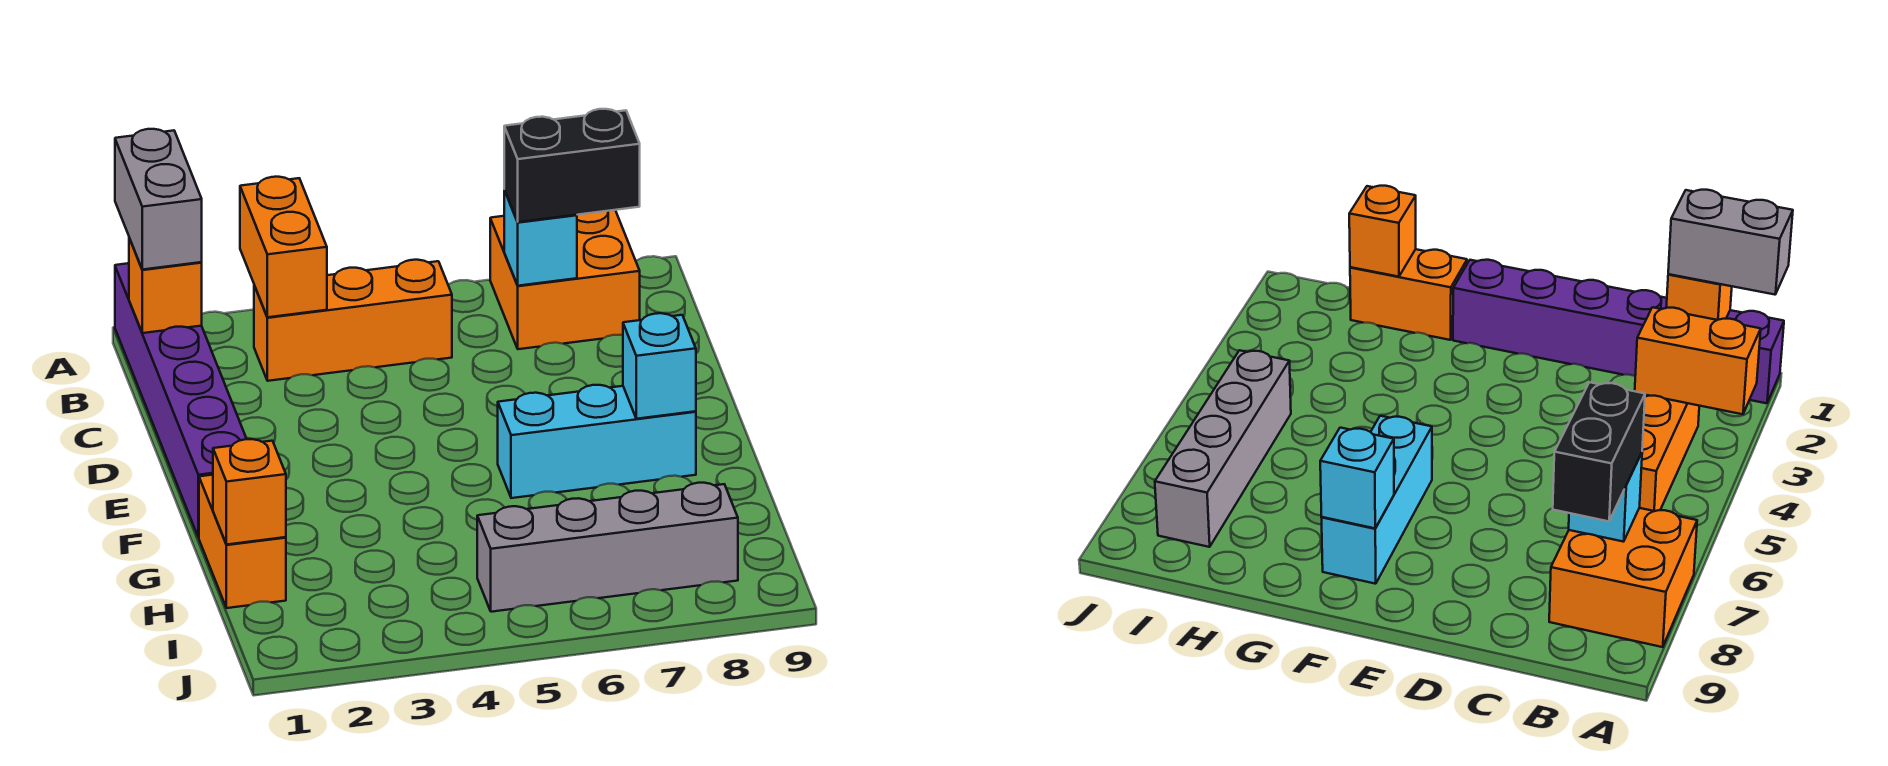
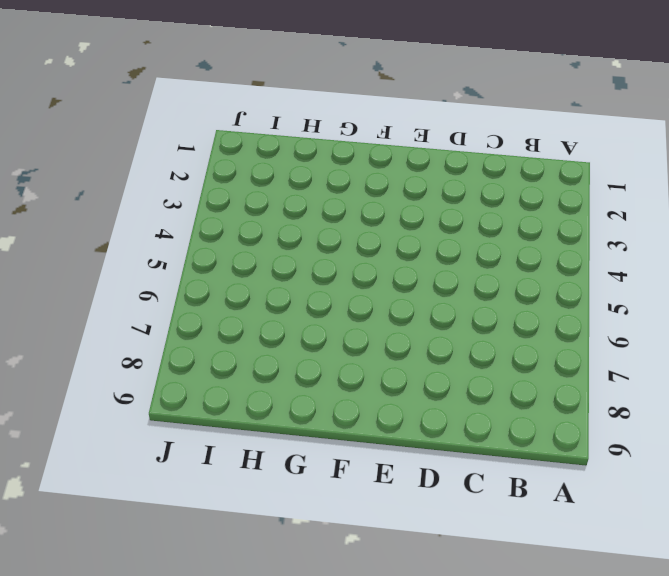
none -> purple brick A1:F1 level 1
none -> orange brick A7:B8 level 1
none -> orange brick B3:B5 level 1

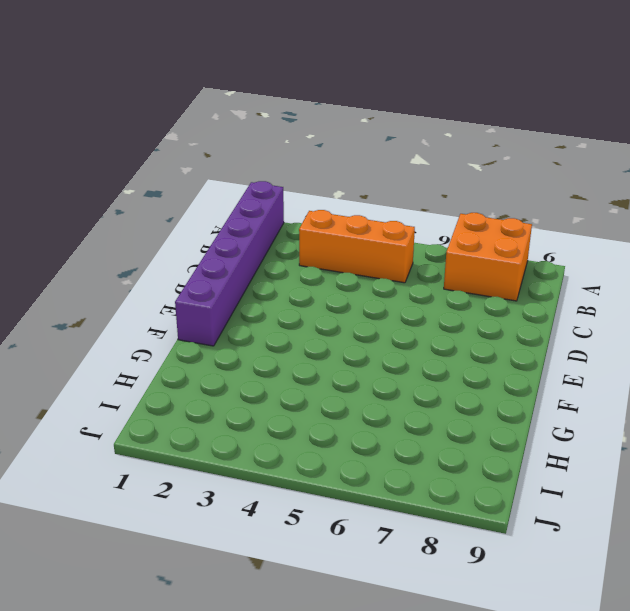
none -> cyan brick F6:F8 level 1
none -> orange brick G1:H1 level 1
none -> grey brick I5:I8 level 1

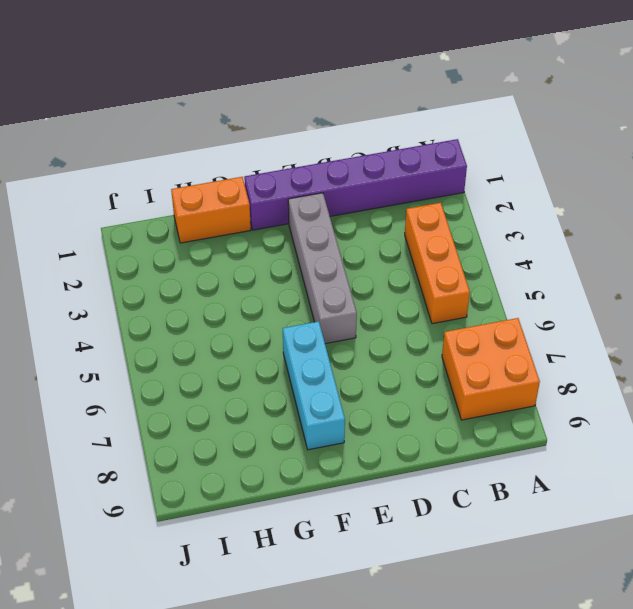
grey brick E2:E5 level 1 -> grey brick I5:I8 level 1
none -> orange brick A3:B3 level 2
none -> orange brick B1 level 2
none -> cyan brick B7 level 2

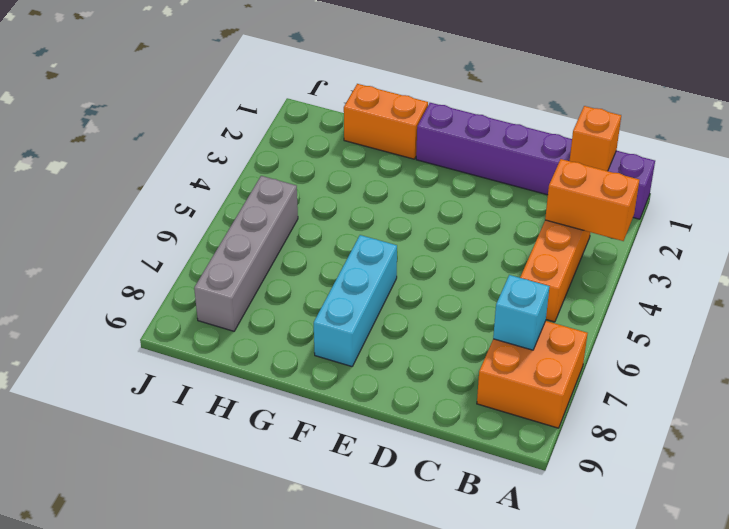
none -> cyan brick F8 level 2
none -> orange brick H1 level 2
none -> grey brick A1:B1 level 3

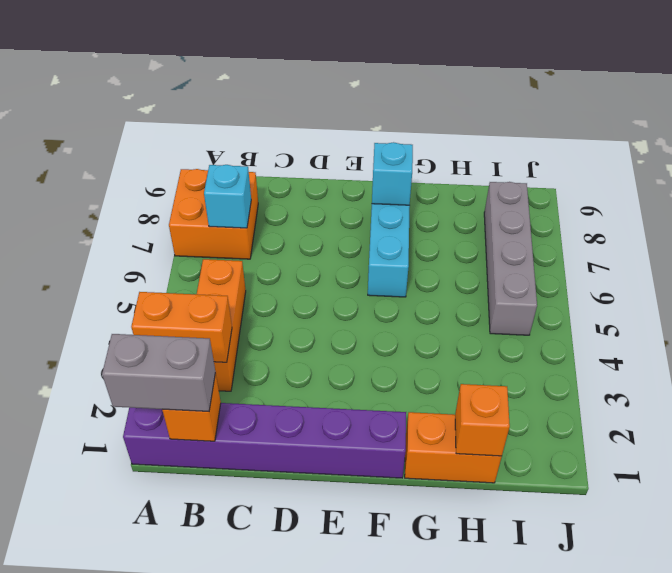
none -> black brick B7:B8 level 3

